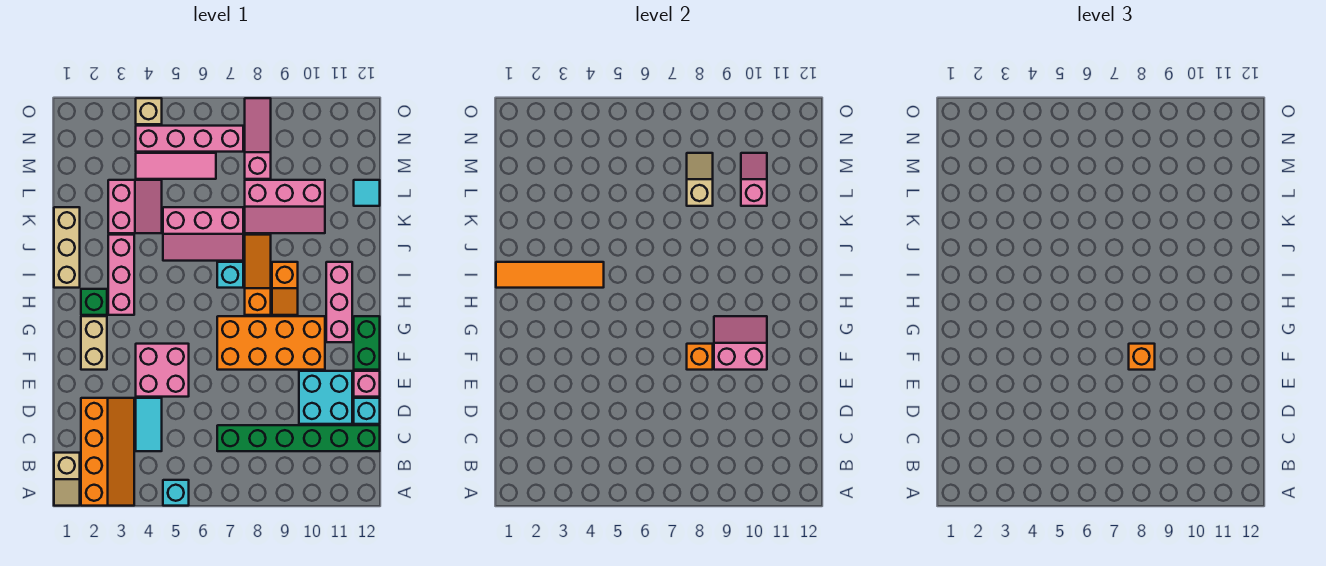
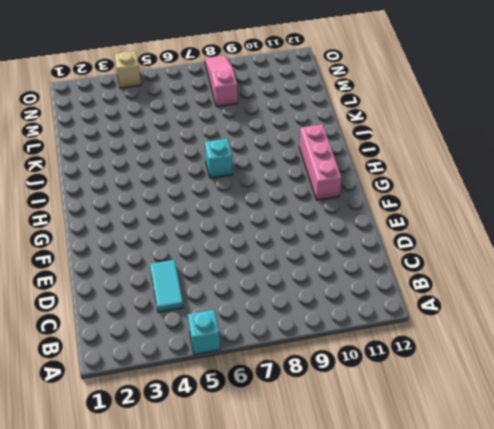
none -> tan slope A1:B1 level 1 top B
none -> orange slope A2:D3 level 1 top 2
none -> green brick C7:C12 level 1
none -> cyan brick D10:E11 level 1

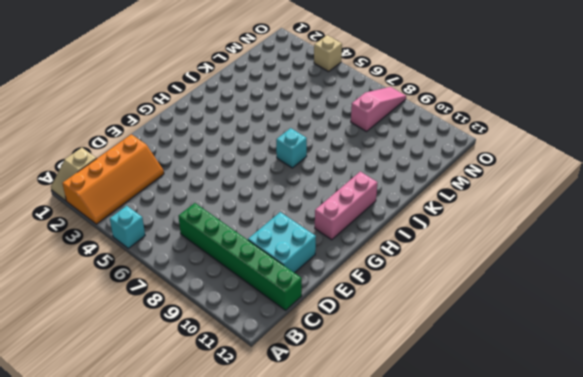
none -> cyan tile C4:D4 level 1
none -> cyan brick D12 level 1
none -> pink brick E4:F5 level 1
none -> pink brick E12 level 1

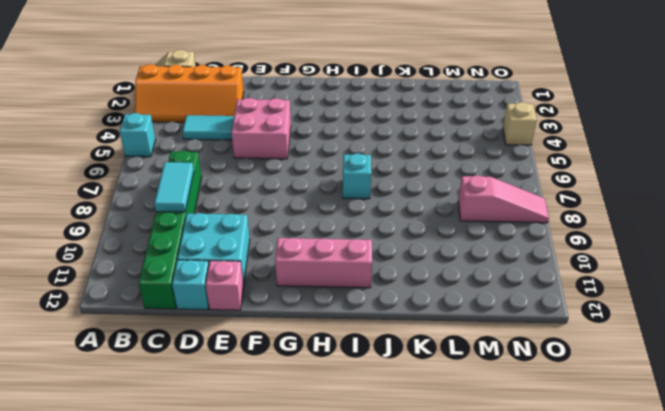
cyan tile C8:C9 level 2 -> none
none -> tan brick F2:G2 level 1
none -> orange brick F7:G10 level 1
none -> green brick F12:G12 level 1
none -> green brick H2 level 1

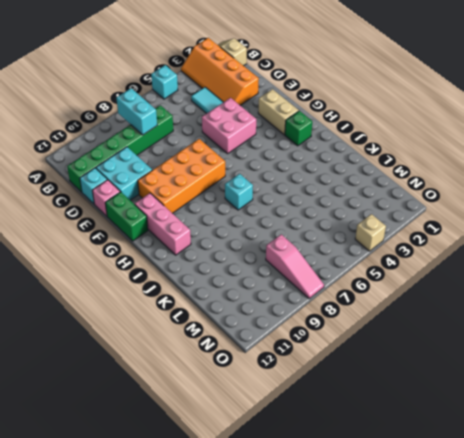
cyan brick B8:C8 level 2 -> none
none -> pink brick H3:J3 level 1
none -> orange slope H8:J8 level 1 top H
none -> orange slope H9:I9 level 1 top I
none -> tan brick I1:K1 level 1

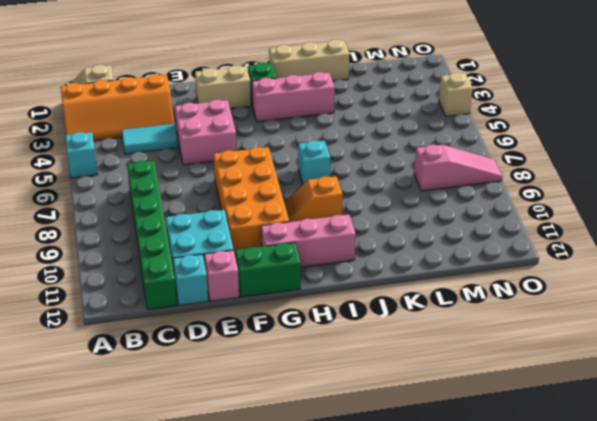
none -> orange slope H8:J8 level 1 top H
none -> pink slope J5:K7 level 1 top K
none -> pink slope K3:L4 level 1 top 3
none -> pink slope K8:L10 level 1 top L

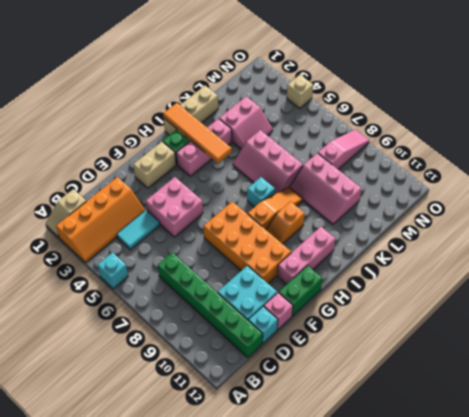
none -> cyan tile L12 level 1
none -> pink tile M4:M6 level 1
none -> pink brick N4:N7 level 1
none -> orange brick F8 level 2

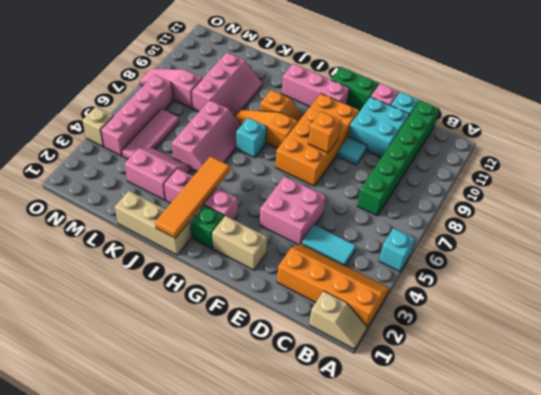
cyan tile E9 level 1 -> cyan tile L12 level 1
none -> pink slope F9:G10 level 2 top F
none -> tan slope L8:M8 level 2 top L
none -> pink slope L10:M10 level 2 top L
none -> orange brick F8 level 3

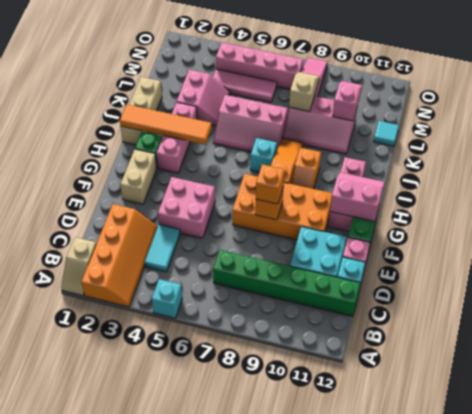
pink slope G11:H12 level 2 top G -> pink slope F9:G10 level 2 top F
none -> tan brick O4 level 1

